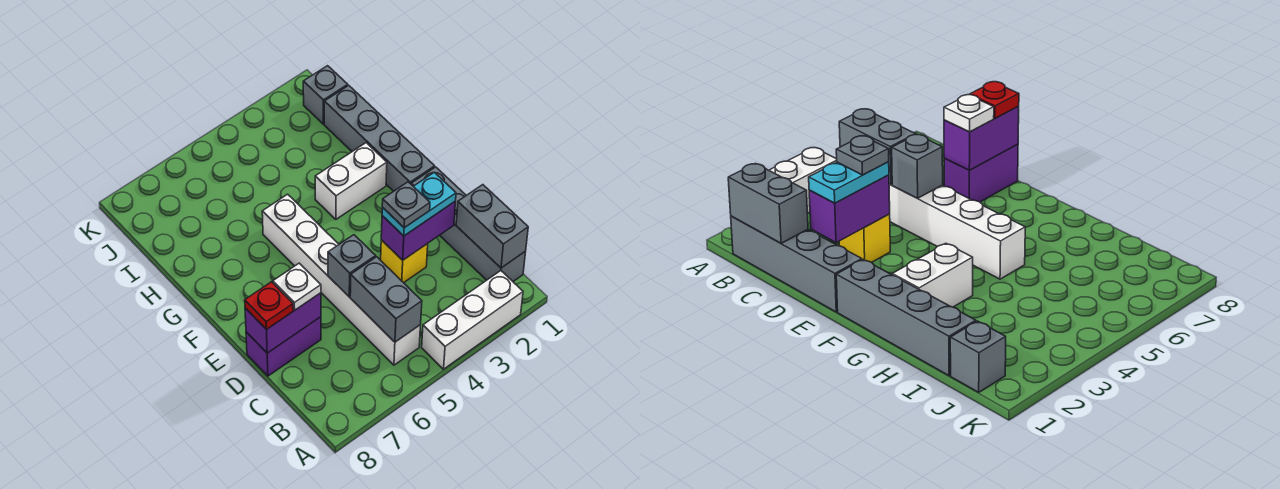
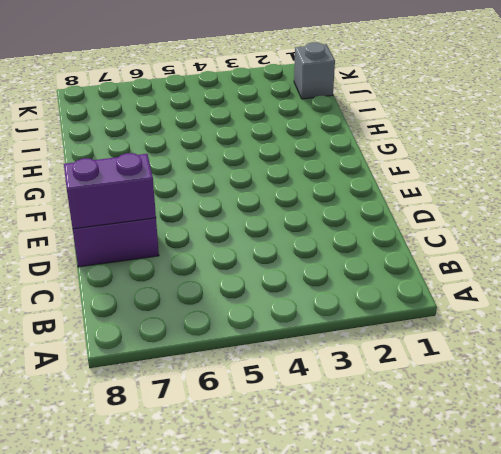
none -> white brick A2:A4 level 1
none -> grey brick B1:E1 level 1
none -> white brick B5:G5 level 1

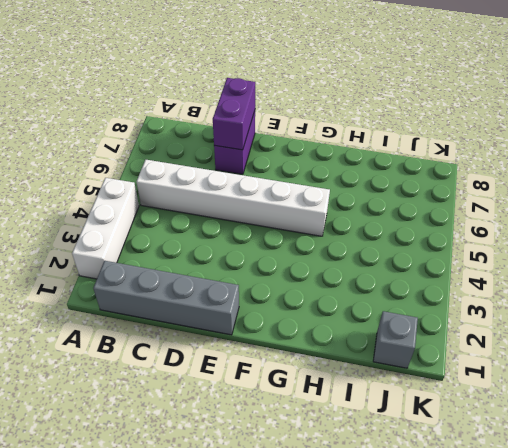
none -> yellow brick D3 level 1
none -> grey brick F1:I1 level 1
none -> white brick G2:G3 level 1

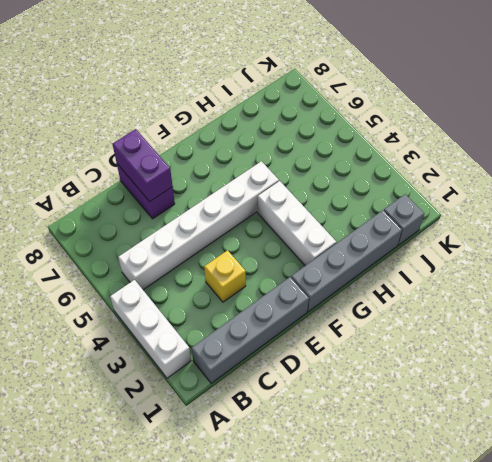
white brick G2:G4 level 1 -> white brick G2:G3 level 1
none -> grey brick B1:C1 level 2
none -> grey brick B5:C5 level 2
none -> purple brick D2:D3 level 2

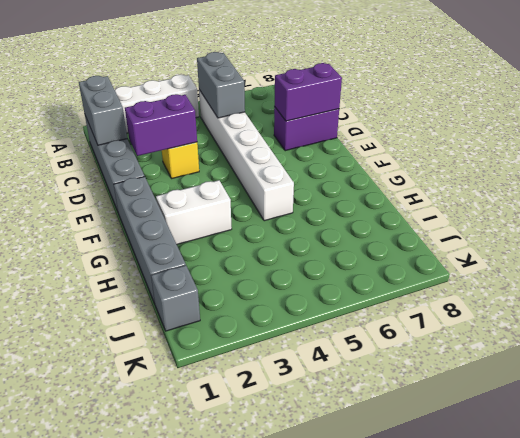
none -> grey brick D5 level 2
none -> cyan plate D2:D3 level 3
none -> white plate D7 level 3

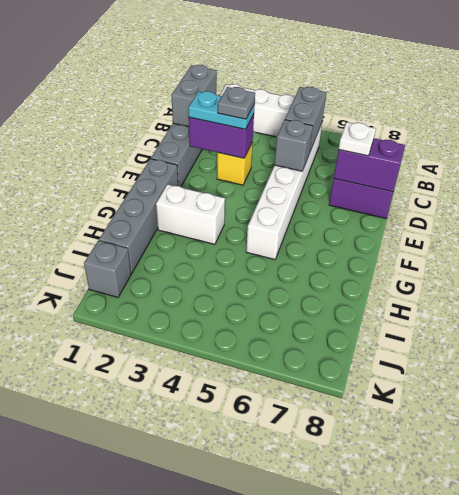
none -> red plate D8 level 3

